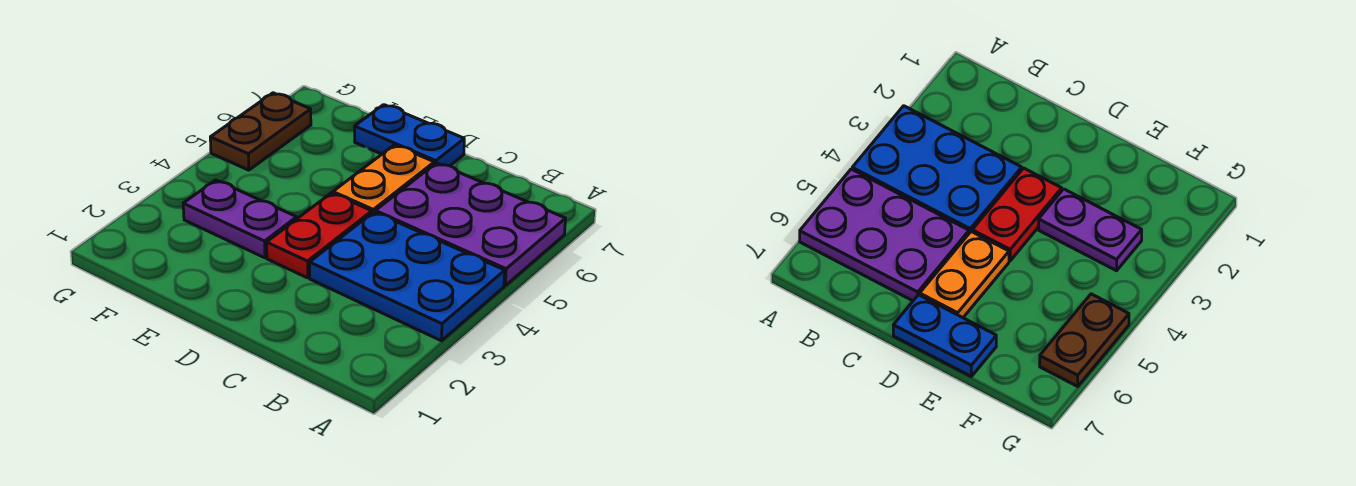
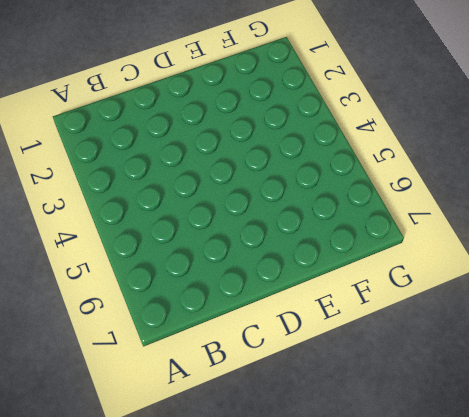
none -> blue plate A3:C4 level 1
none -> purple plate A5:C6 level 1

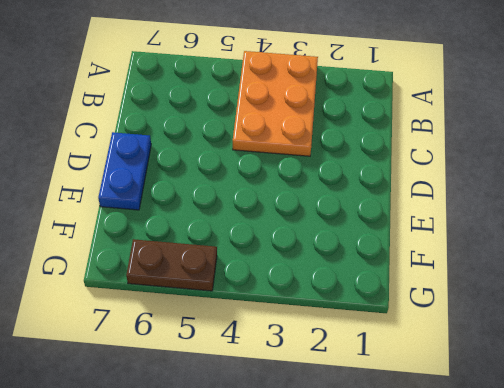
orange plate A3:C4 level 1 -> blue plate A3:C4 level 1
none -> purple plate A5:C6 level 1
none -> red plate D3:D4 level 1

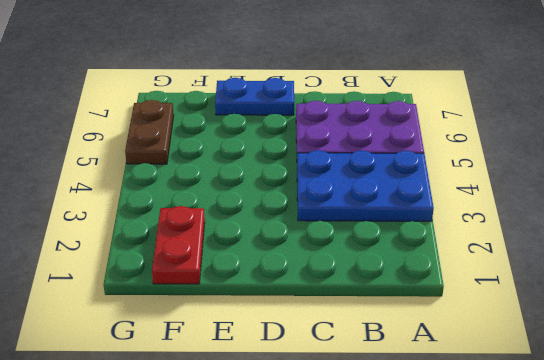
red plate F1:F2 level 1 -> red plate D3:D4 level 1
none -> orange plate D5:D6 level 1
none -> purple plate E3:F3 level 1

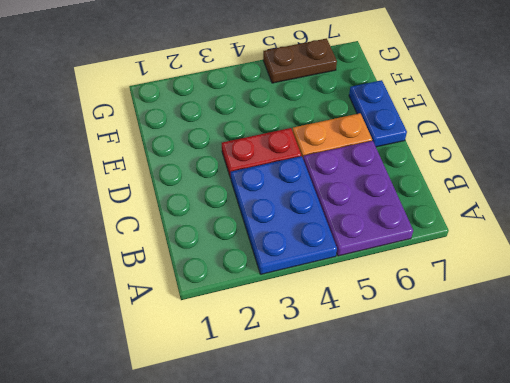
none -> purple plate E3:F3 level 1

